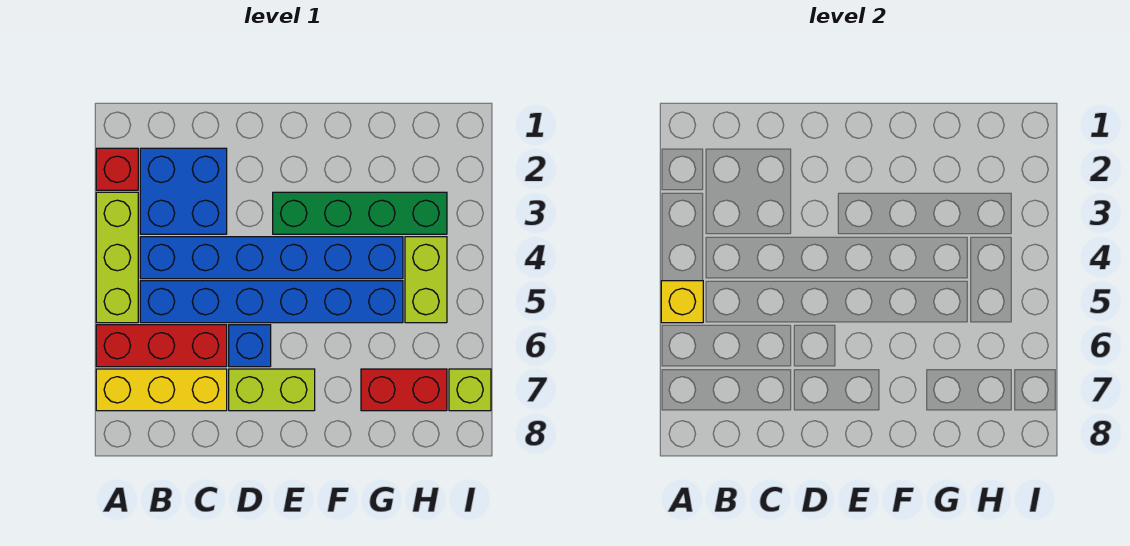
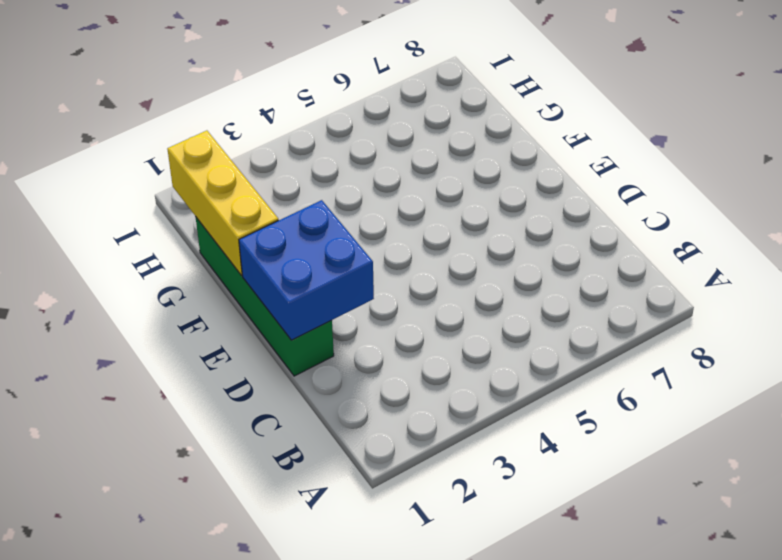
green brick D1:G1 level 1 -> green brick E3:H3 level 1
blue brick D1:E2 level 2 -> blue brick B2:C3 level 1
yellow brick F1:H1 level 2 -> yellow brick A7:C7 level 1
none -> red brick A2 level 1
none -> lime brick A3:A5 level 1
none -> red brick A6:C6 level 1

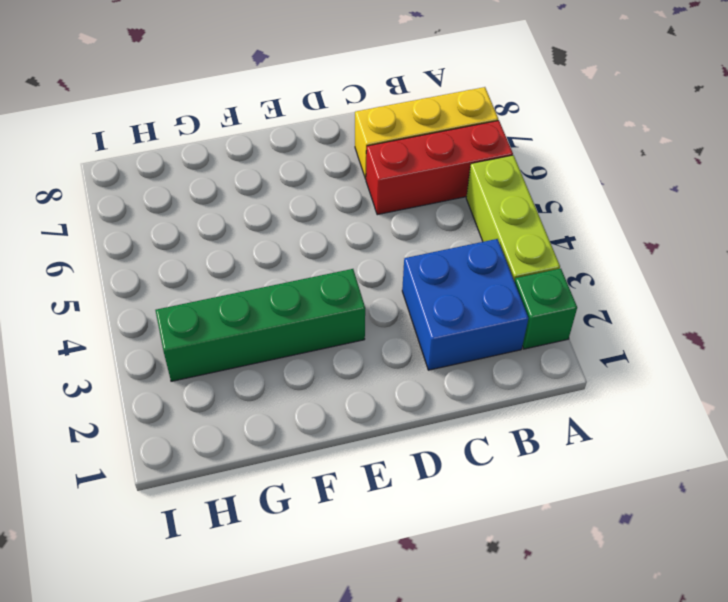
green brick A2 level 1 -> red brick A2 level 1
none -> blue brick B4:G4 level 1
none -> blue brick B5:G5 level 1
none -> blue brick D6 level 1

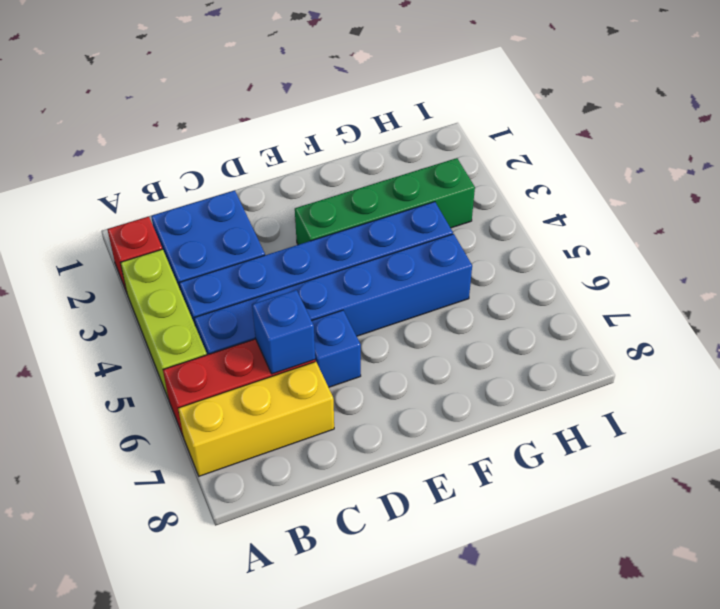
blue brick C6 level 2 -> none
none -> lime brick D7:E7 level 1
none -> red brick G7:H7 level 1
none -> lime brick H4:H5 level 1

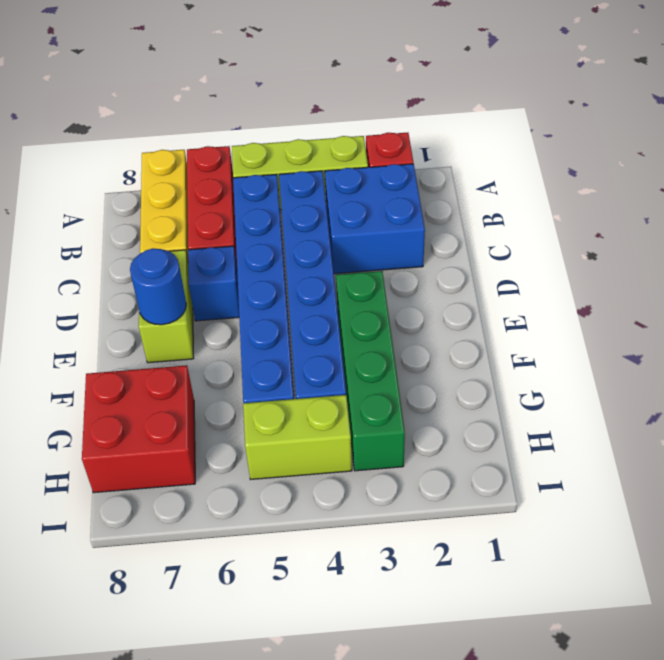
blue round brick E7 level 2 -> none
red brick G7:H8 level 1 -> red brick G7:H7 level 1
none -> lime brick I7 level 1
none -> yellow brick A5 level 2

